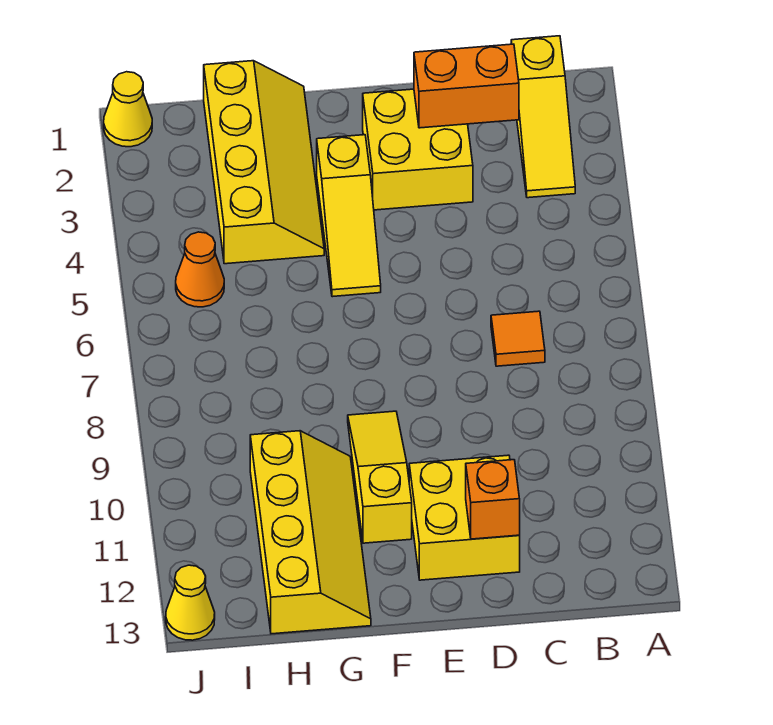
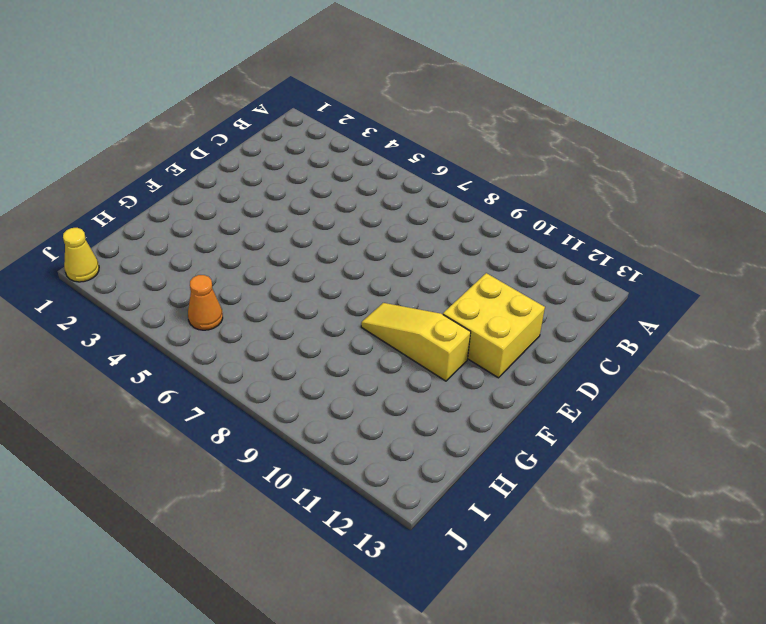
none -> yellow slope B1:B3 level 1 top 1
none -> orange tile C7 level 1
none -> yellow brick D2:E3 level 1

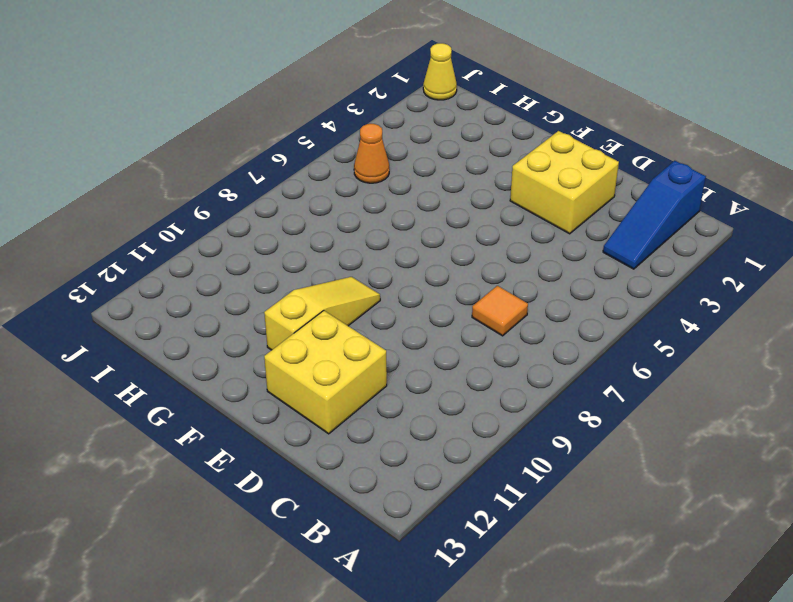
blue slope B1:B3 level 1 top 1 -> yellow slope B1:B3 level 1 top 1
none -> yellow slope F3:F5 level 1 top 3
none -> yellow slope G1:H4 level 1 top H
none -> yellow slope G10:H13 level 1 top H

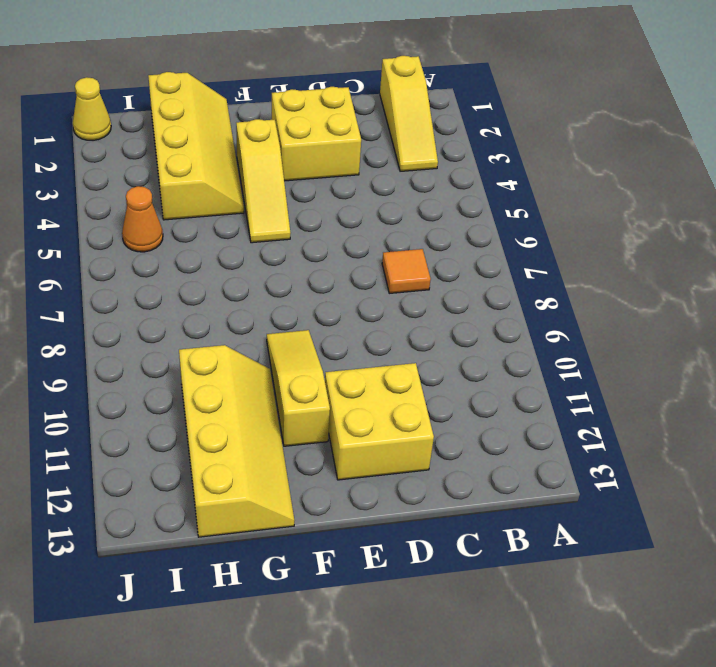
none -> yellow cone J13 level 1
none -> orange brick C2:D2 level 2
none -> orange brick D12 level 2

